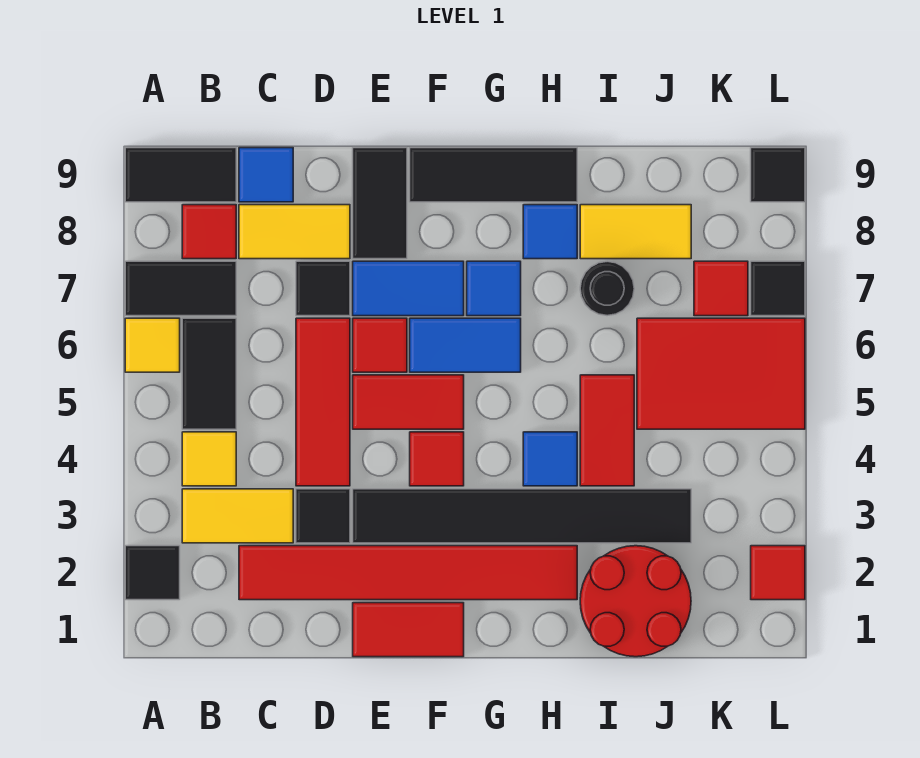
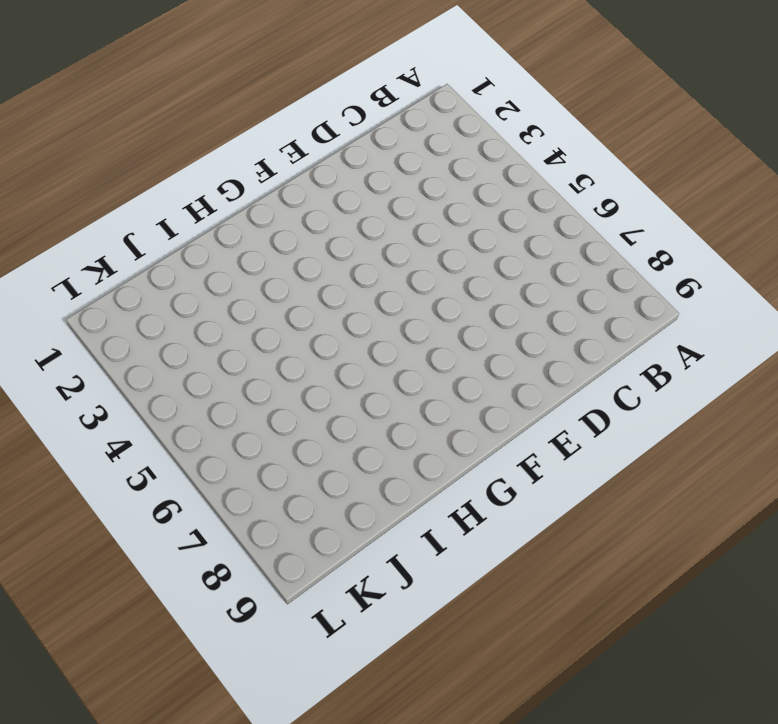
none -> black tile A2 level 1
none -> yellow tile A6 level 1
none -> black tile A7:B7 level 1
none -> black tile A9:B9 level 1

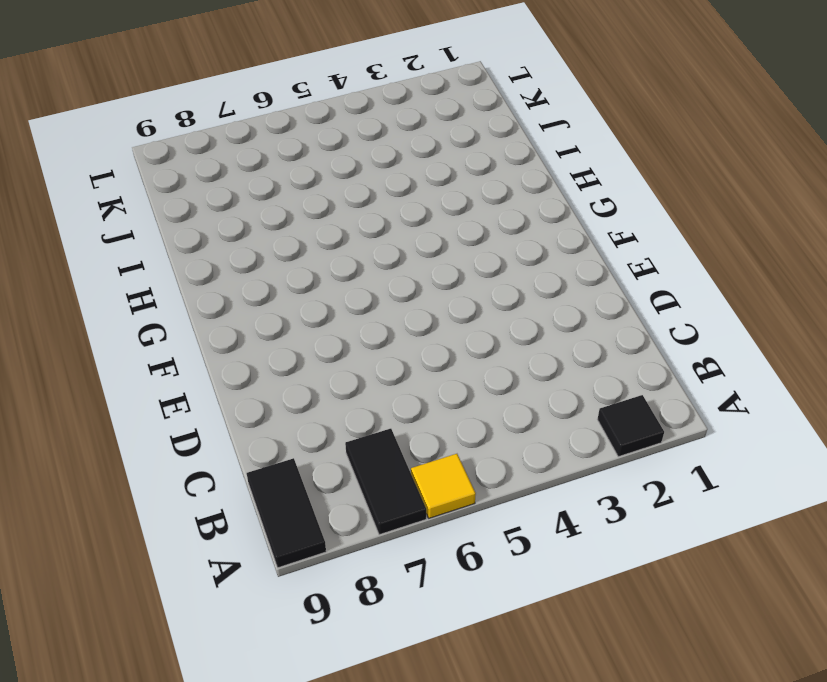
none -> yellow tile B3:C3 level 1
none -> yellow tile B4 level 1
none -> black tile B5:B6 level 1
none -> red tile B8 level 1

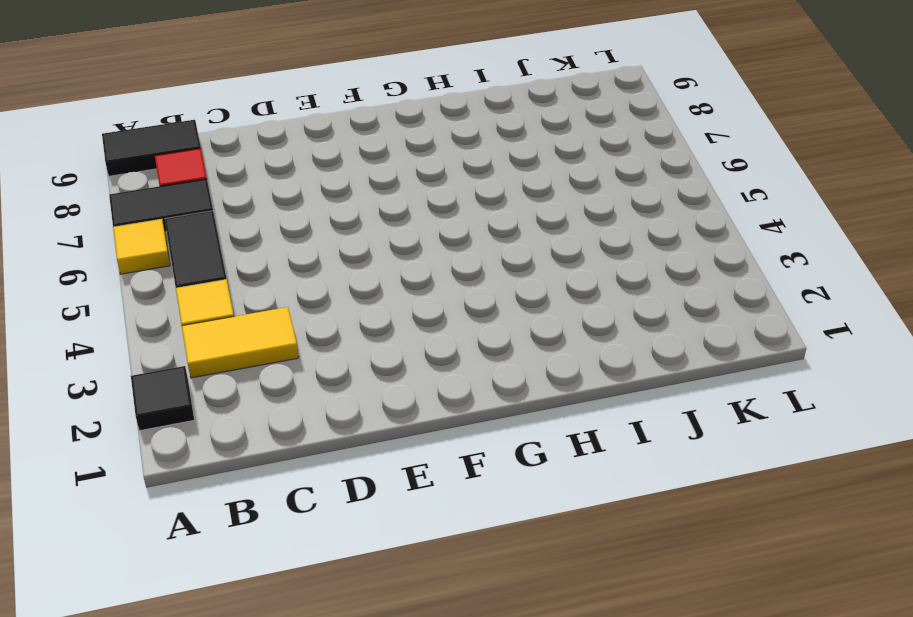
none -> red tile C2:H2 level 1
none -> yellow tile C8:D8 level 1
none -> blue tile C9 level 1
none -> black tile D3 level 1

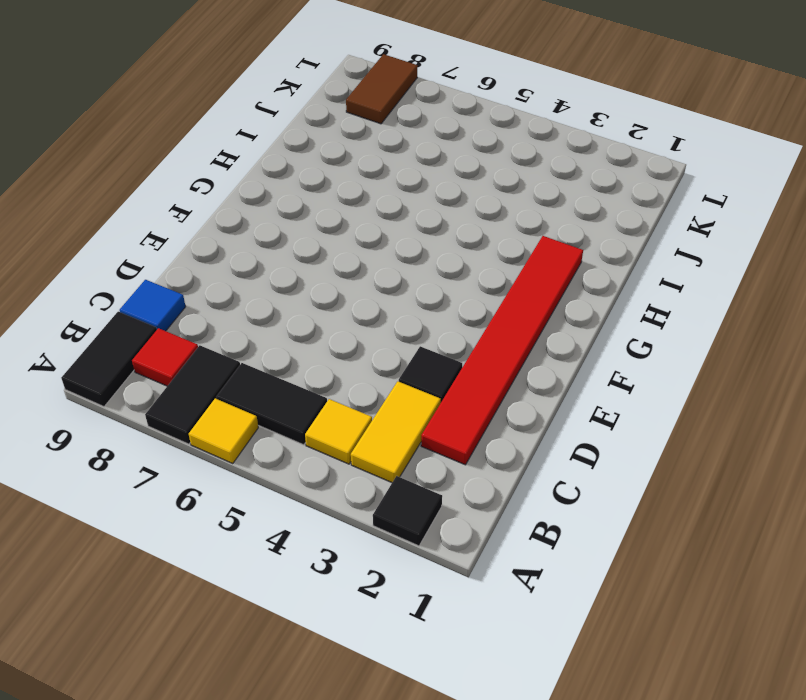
brown tile K8:L8 level 1 -> none
none -> yellow tile C8:D8 level 1
none -> red tile D4:D6 level 1
none -> black tile D7 level 1
none -> red tile E1:F1 level 1

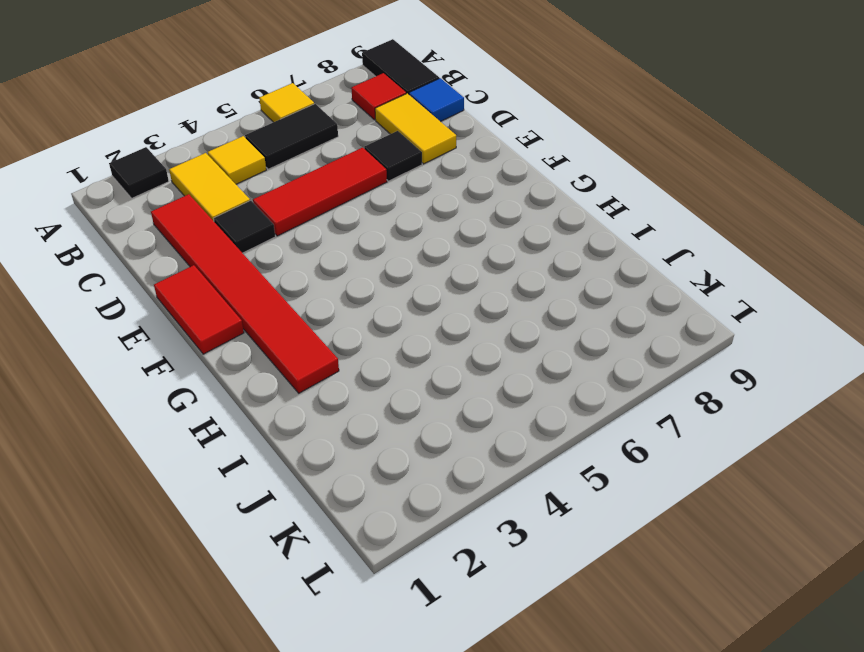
none -> black tile A7:B7 level 1
none -> black tile E3:J3 level 1
none -> red tile E5:F5 level 1
none -> red tile E6 level 1

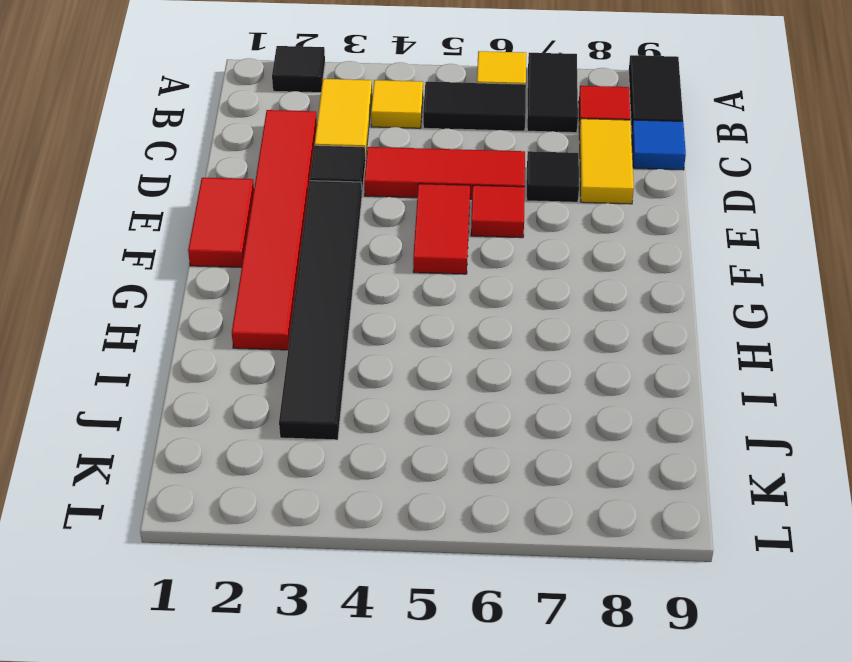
none -> blue tile E7:F7 level 1
none -> black tile E8:E9 level 1
none -> red tile F4 level 1
none -> blue tile F6:G6 level 1

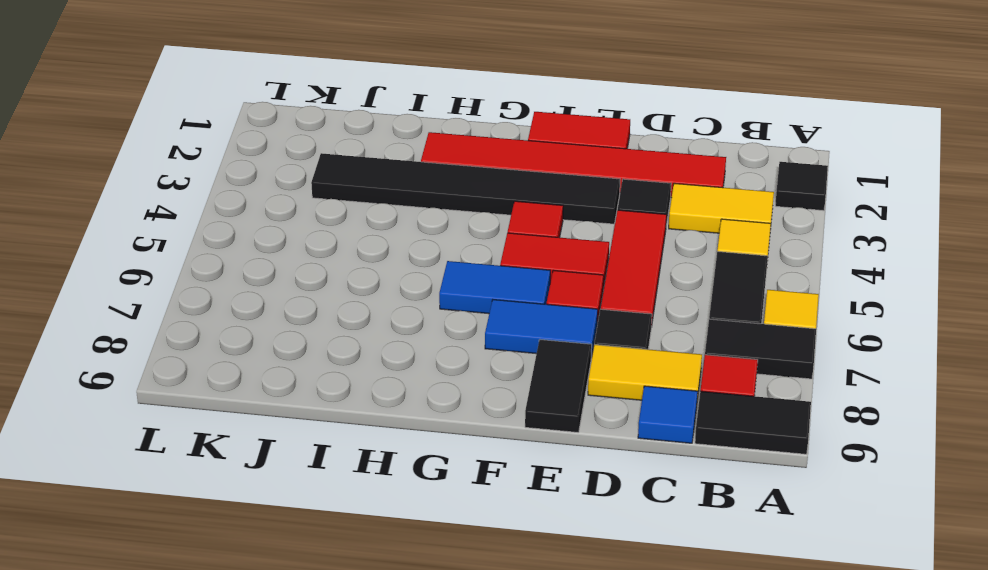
none -> black tile F9:H9 level 1
none -> blue tile G7 level 1
none -> blue tile H4 level 1
none -> blue tile H8 level 1

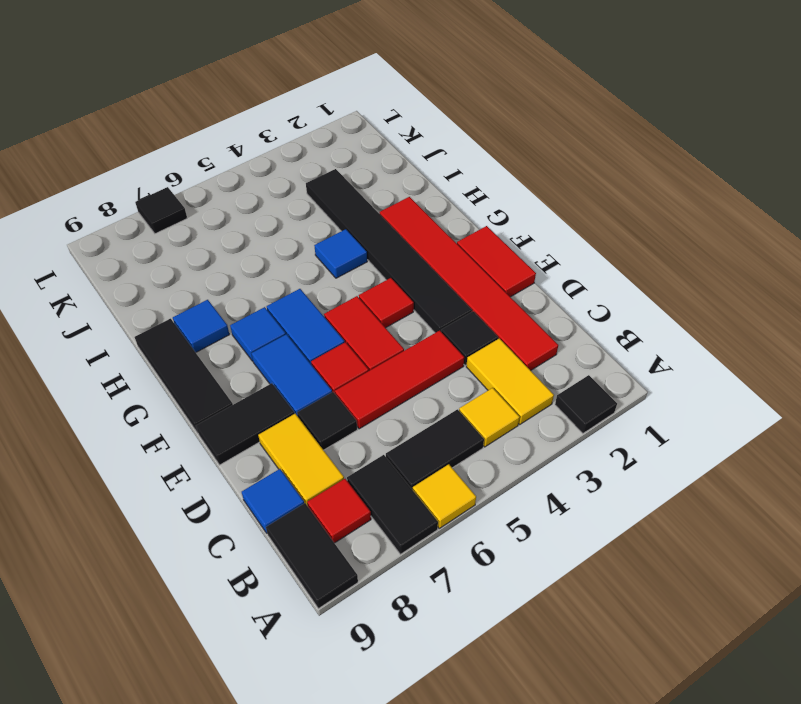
none -> red round brick I1:J2 level 1
none -> red tile I4:I5 level 1
none -> black round brick I7 level 1
none -> yellow tile I8:J8 level 1

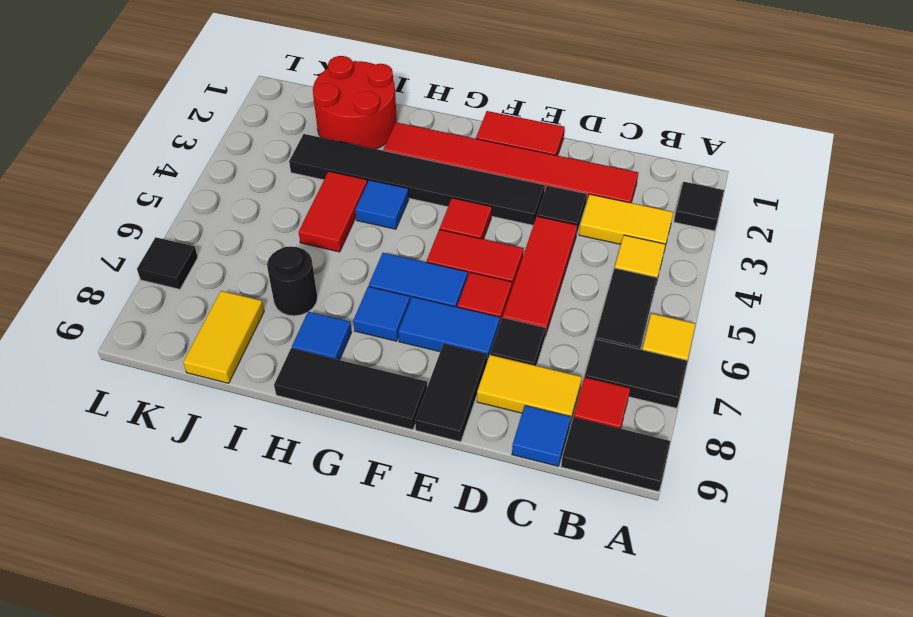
yellow tile J8:J9 level 1 -> yellow tile I8:J8 level 1
none -> red tile J5:L6 level 1
none -> red tile K7 level 1
none -> red tile L2 level 1
none -> black tile L9 level 1

